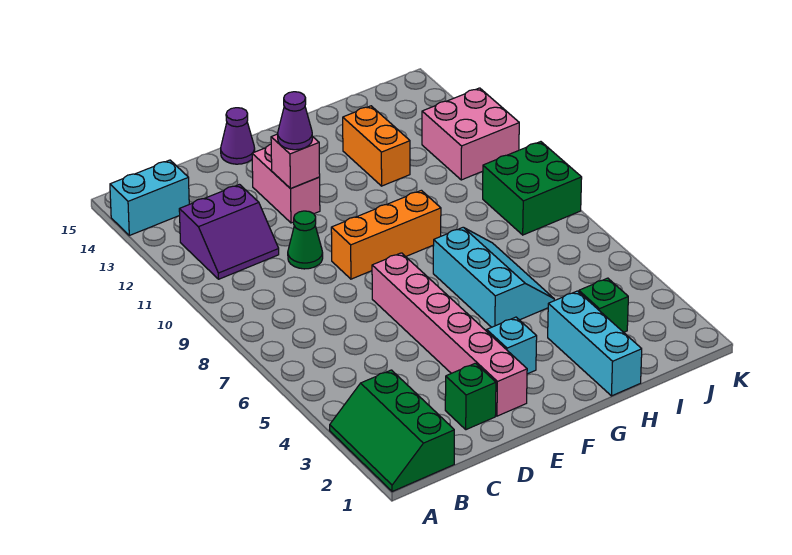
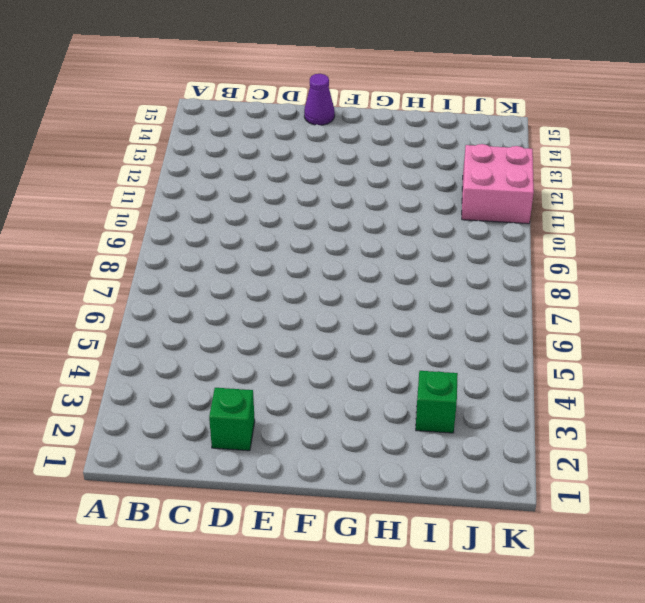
none -> green slope A1:B3 level 1 top B
none -> cyan brick A14:B14 level 1
none -> purple slope B11:C12 level 1 top 12

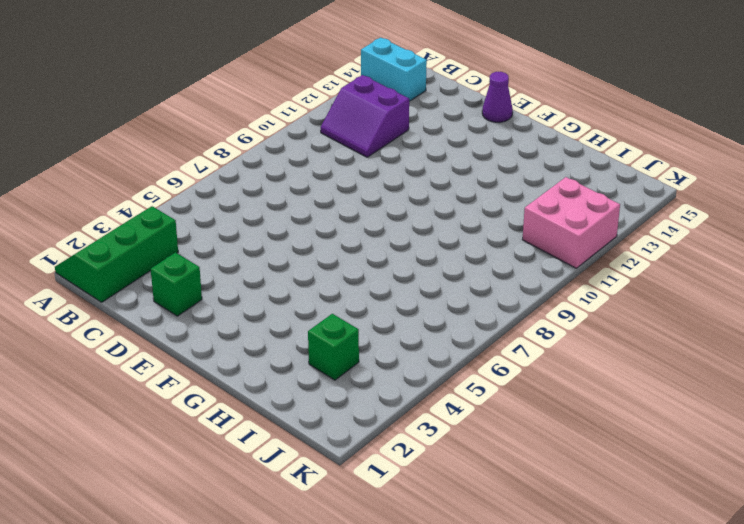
none -> green cone D10 level 1
none -> pink brick E2:E7 level 1
none -> orange brick E9:G9 level 1

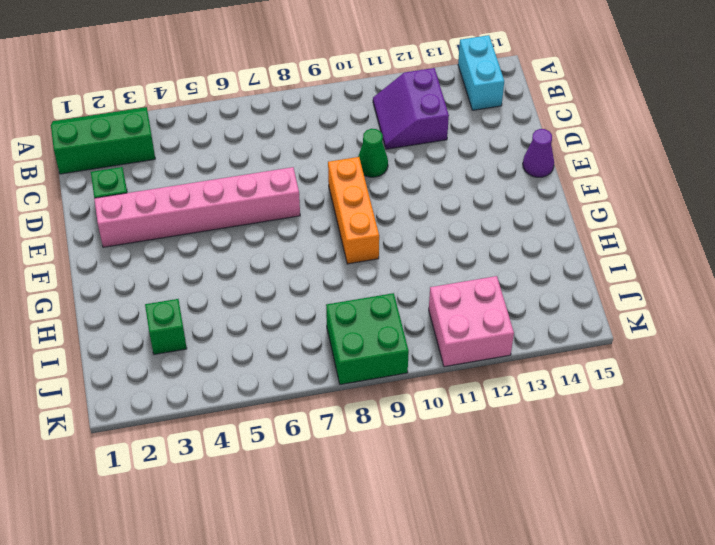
none -> pink brick E12:E13 level 1
none -> cyan brick F3 level 1
none -> cyan slope G5:H7 level 1 top G

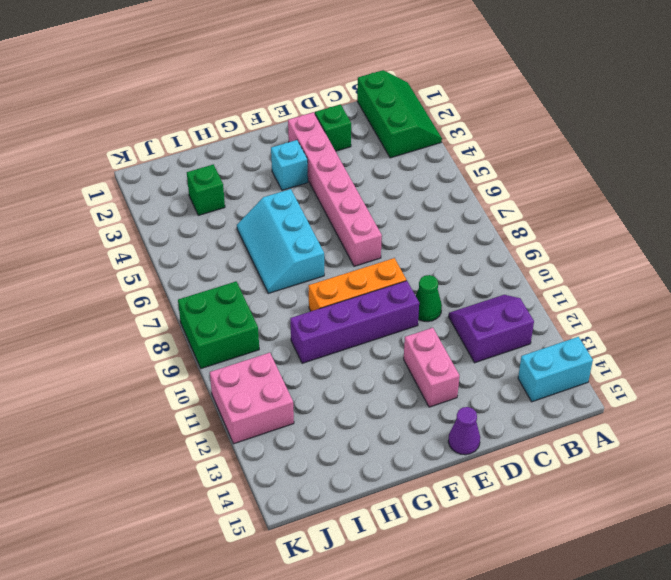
purple brick E10:H10 level 1 -> none
none -> cyan brick H1:H3 level 1
none -> orange brick H12:H13 level 1
none -> pink brick E12 level 2

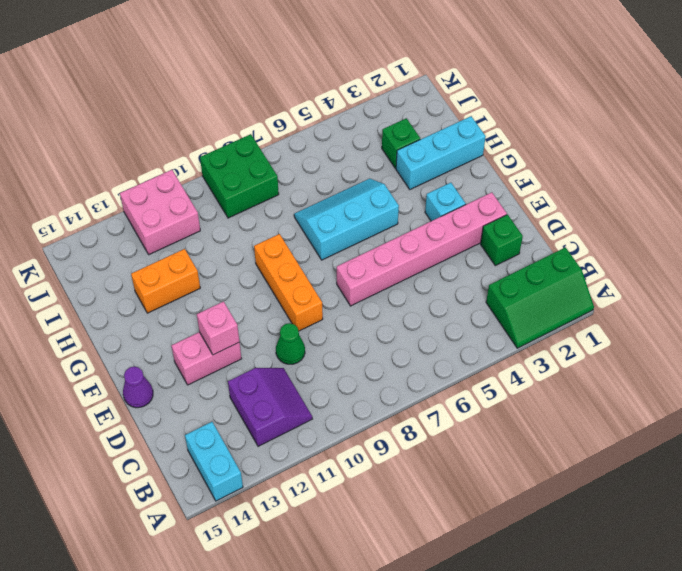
none -> purple cone E12 level 3

